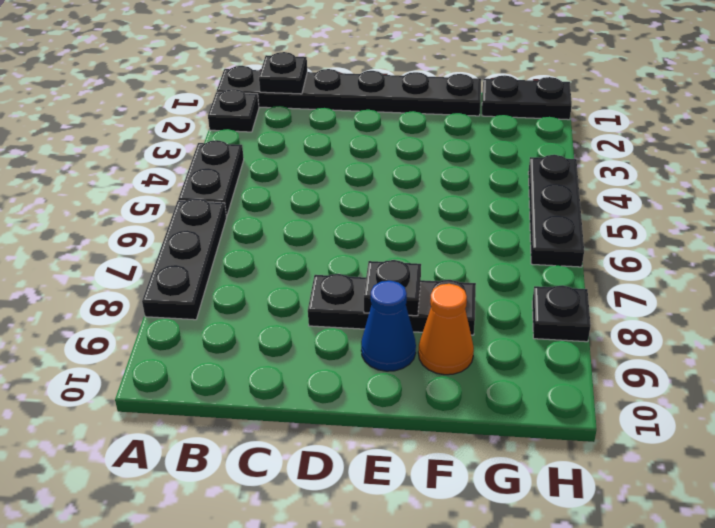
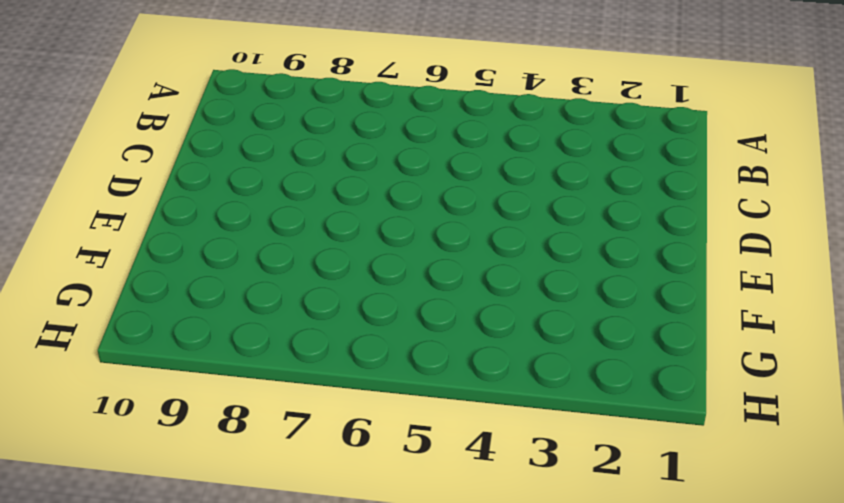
none -> black plate A1:F1 level 1
none -> black plate A2 level 1
none -> black plate A4:A5 level 1

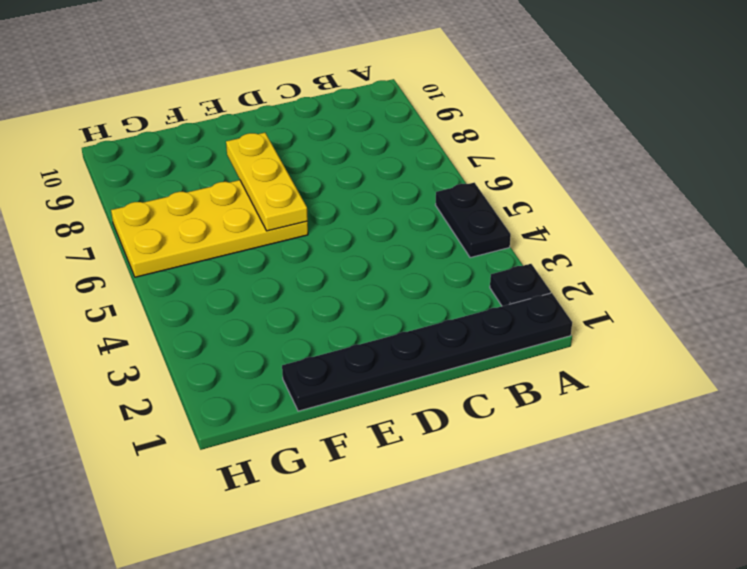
yellow plate E6:H7 level 1 -> black plate H4:H6 level 1
yellow plate E6:E8 level 2 -> black plate E8 level 2
none -> black plate A6:A8 level 1
none -> black plate D8:F8 level 1
none -> blue cone E9 level 1

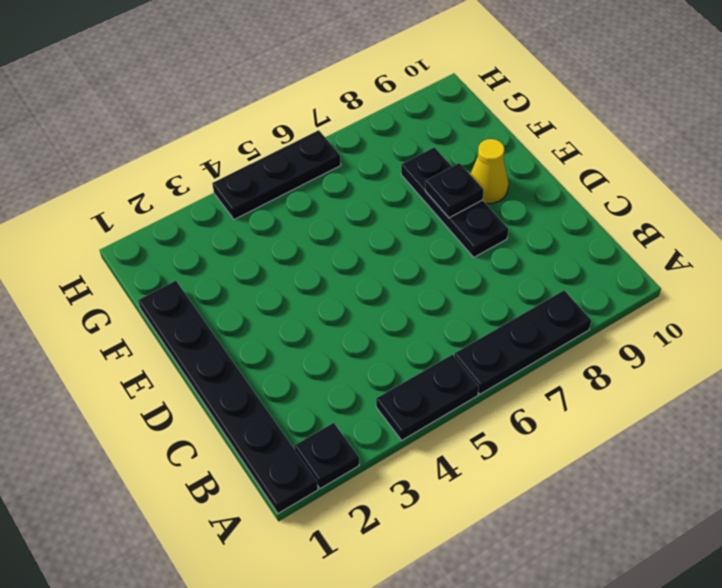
yellow cone E9 level 1 -> blue cone E9 level 1
none -> orange cone F9 level 1
none -> black plate G1:H1 level 1
none -> black plate H8 level 1

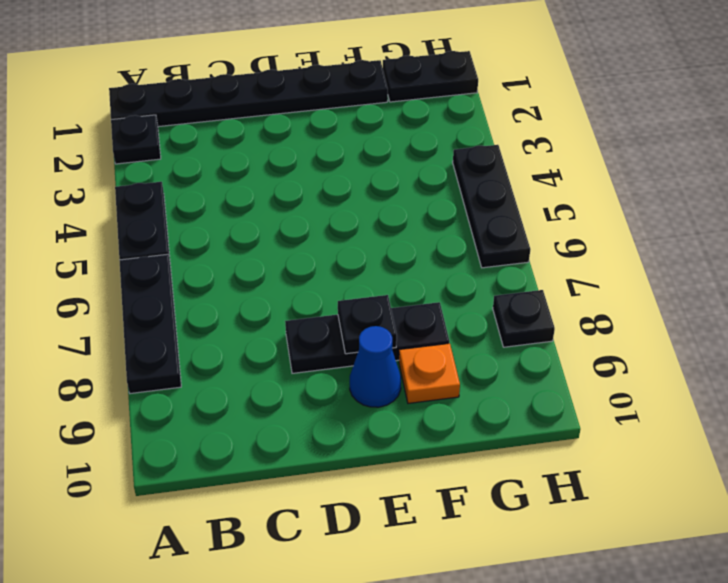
orange plate F9 level 1 -> orange cone F9 level 1
none -> black plate B1 level 2

